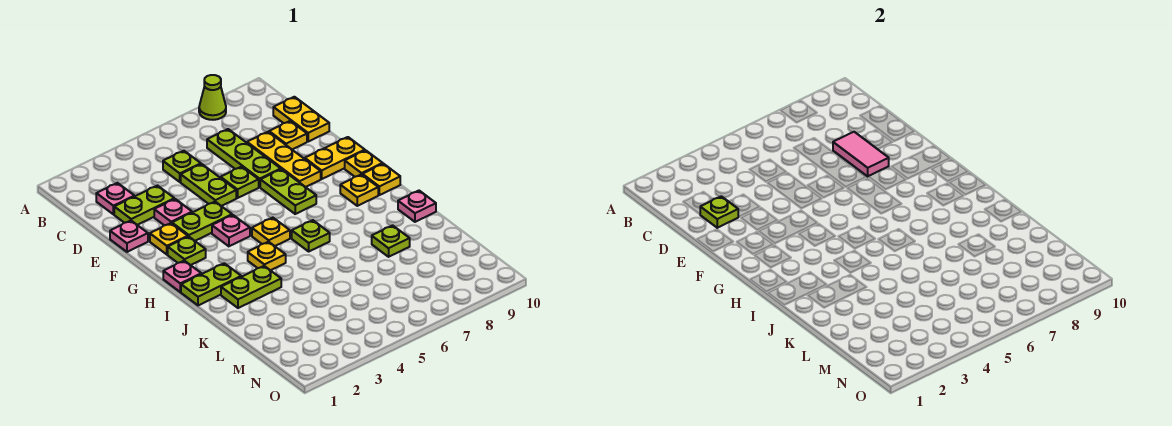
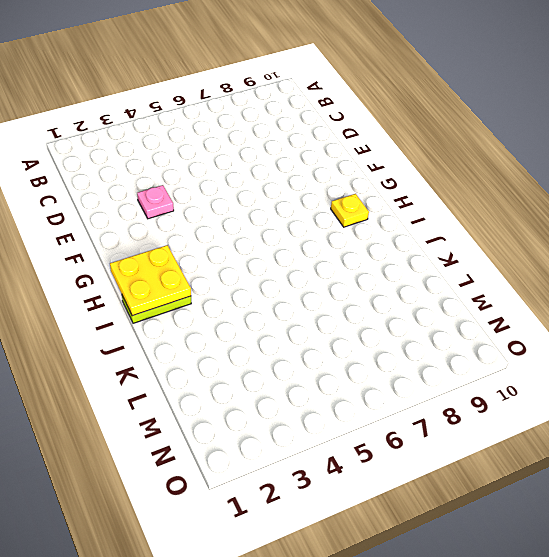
yellow plate H1:I2 level 2 -> none
none -> lime cone A8 level 1
none -> pink plate C2 level 1
none -> lime plate C5 level 1
none -> lime plate C7:E7 level 1

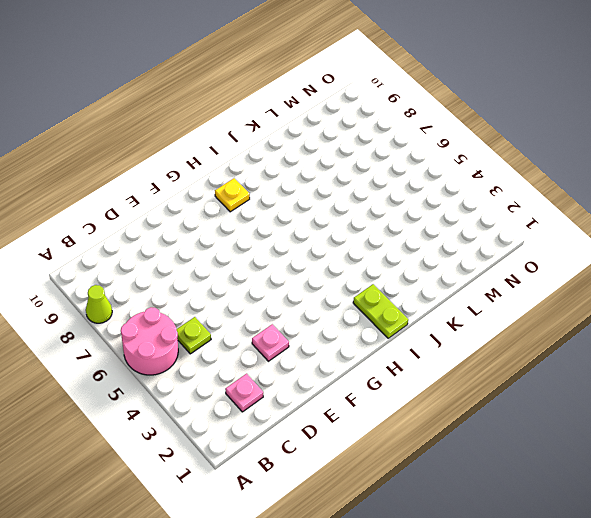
pink round brick A5:B6 level 1 -> none
none -> lime plate C7:E7 level 1
none -> yellow plate C10:D10 level 1
none -> lime plate D2:D3 level 1
none -> lime plate D5:E5 level 1

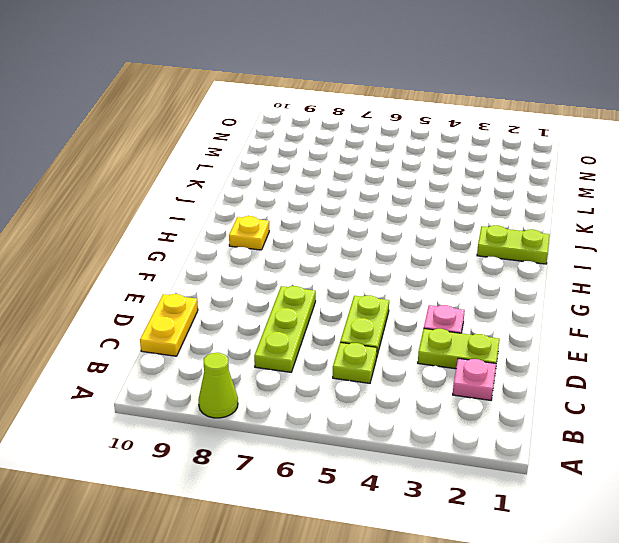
none -> yellow plate D8:F8 level 1
none -> yellow plate D9 level 1
none -> pink plate E1 level 1
none -> lime plate E6 level 1

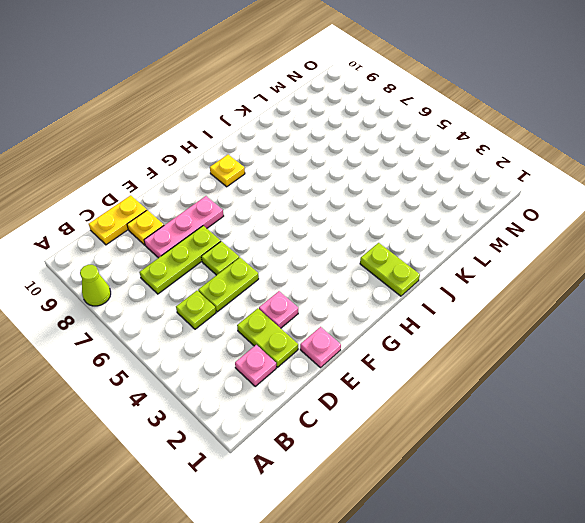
pink plate D8:F8 level 1 -> yellow plate D8:F8 level 1
none -> yellow plate F2 level 1
none -> lime plate F3:F4 level 1
none -> lime plate F7:G7 level 1
none -> yellow plate F9:F10 level 1

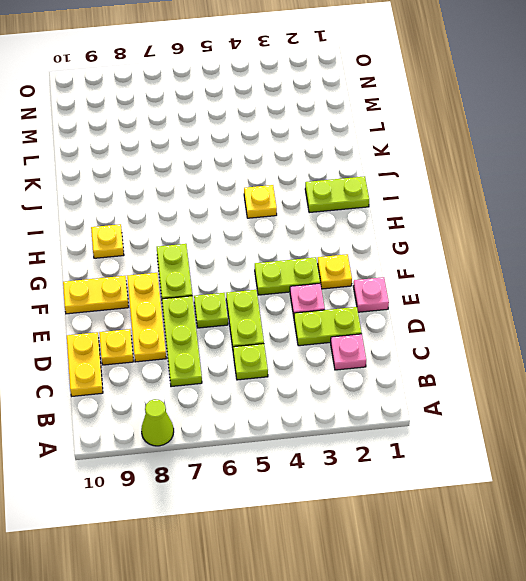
none -> lime plate G2 level 1
none -> pink plate G4 level 1
none -> yellow plate G10 level 1
none -> pink plate H1 level 1

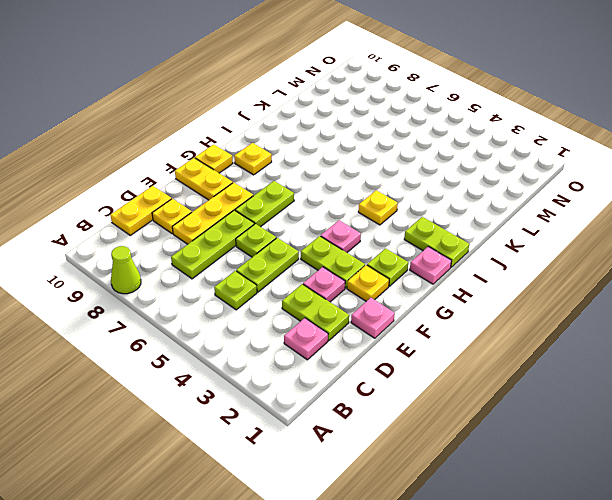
none -> yellow plate H5 level 1
none -> yellow plate H10 level 1
none -> lime plate I6 level 1
none -> lime plate J2:J3 level 1

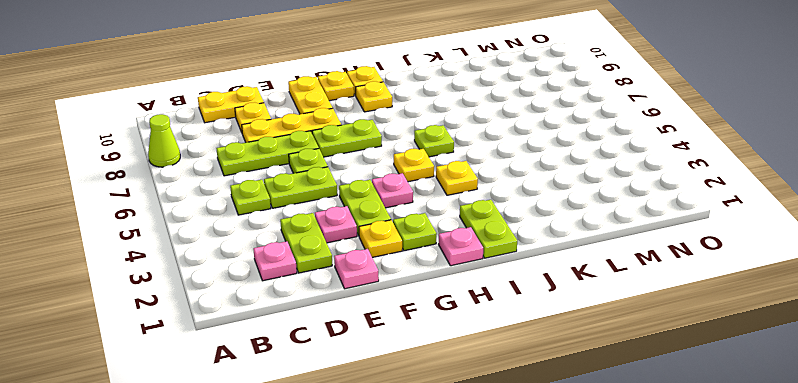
none -> lime plate J2:J3 level 1
none -> pink plate J10 level 1
none -> lime plate K8 level 1
none -> lime plate D2 level 2

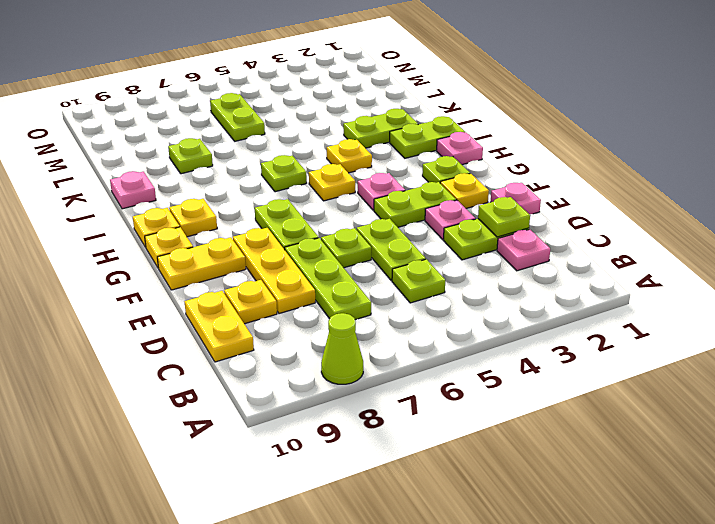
lime plate L6:M6 level 1 -> none
none -> pink tile D8:E8 level 2

